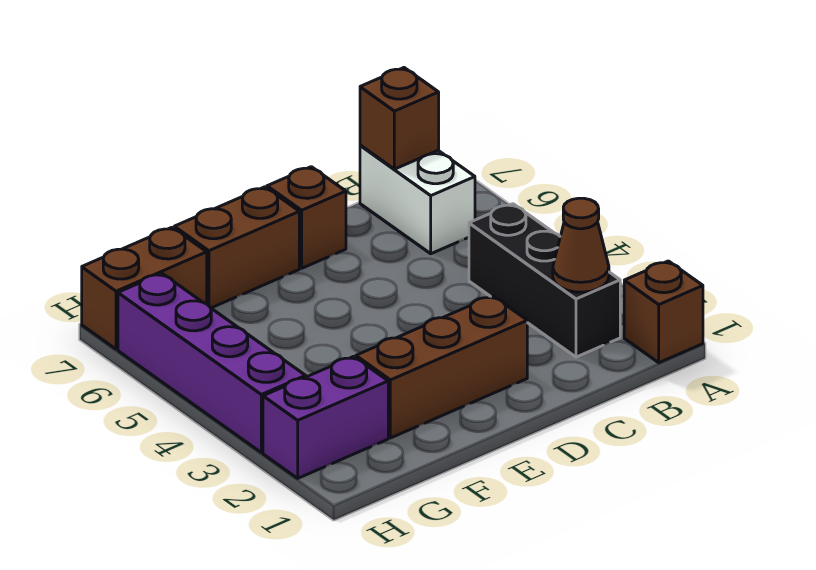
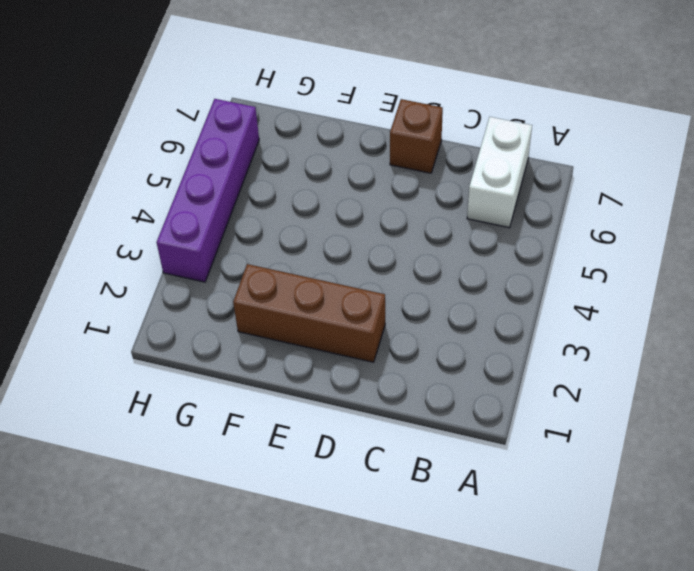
none -> brown brick A1 level 1
none -> black brick B2:B4 level 1

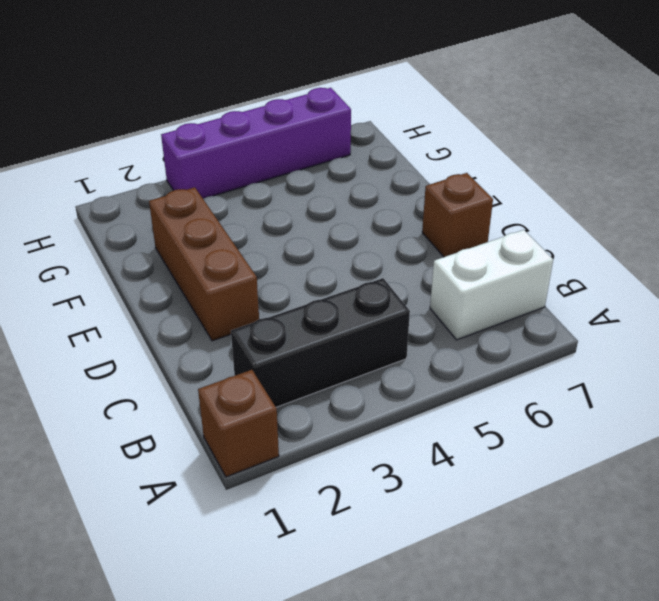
none -> brown brick E7:F7 level 1
none -> purple brick G2:H2 level 1

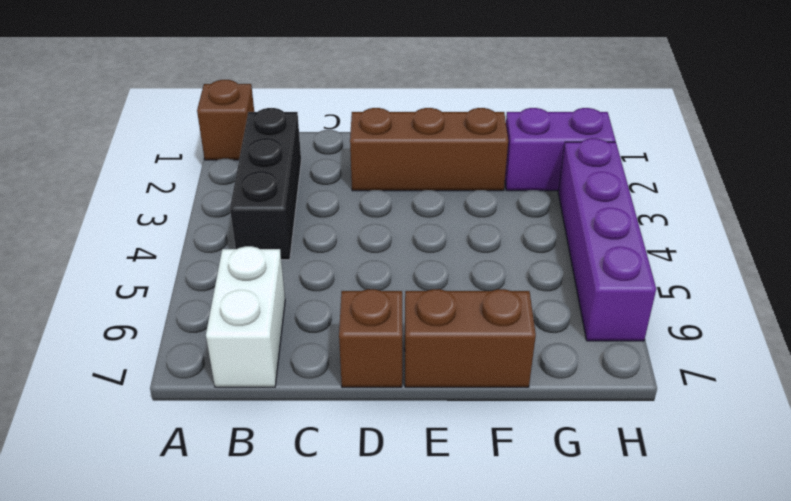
none -> brown brick G7:H7 level 1
none -> brown cone B2 level 2

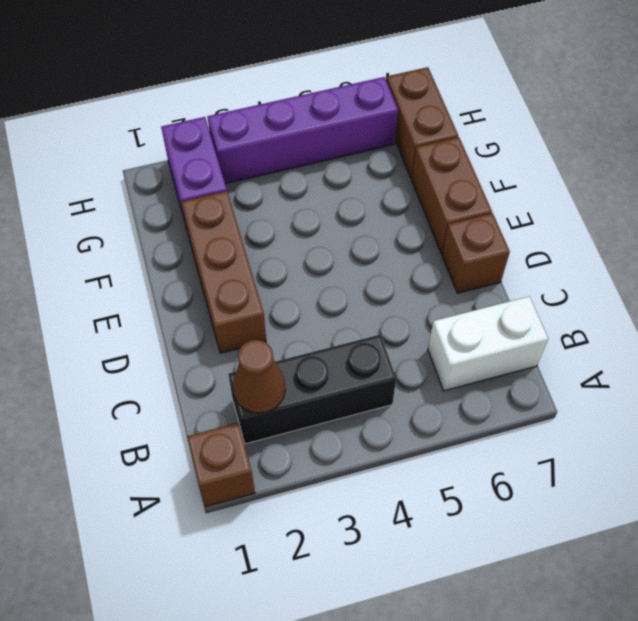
none -> brown brick B7 level 2

